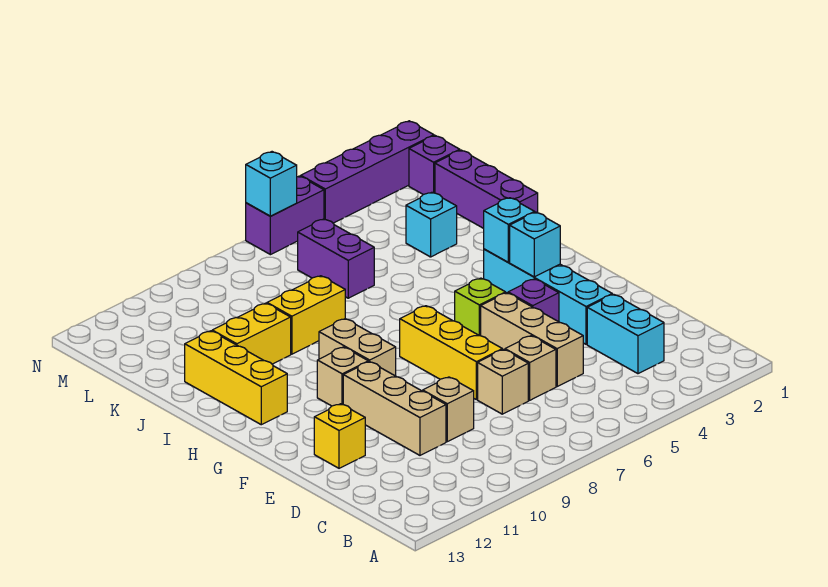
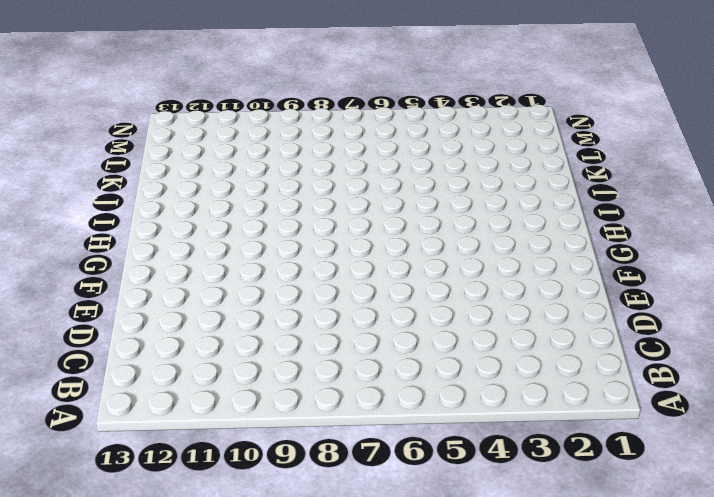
none -> cyan brick C3:D3 level 1
none -> tan brick D5:F5 level 1
none -> tan brick D6 level 1

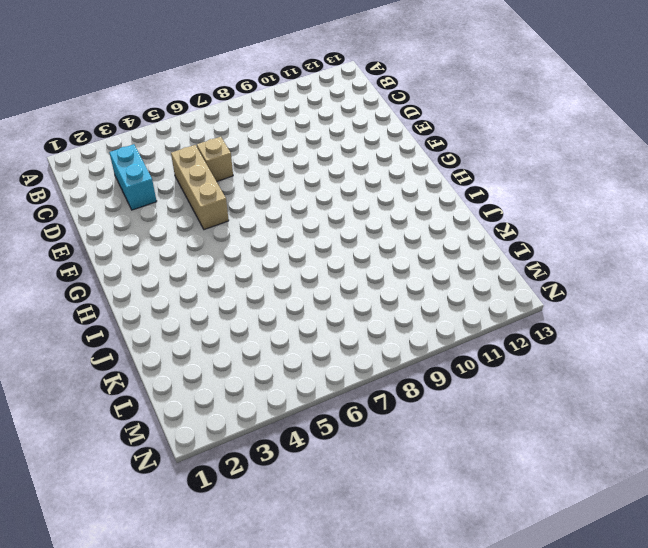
none -> tan brick D7 level 1
none -> tan brick D9 level 1
none -> tan brick D10:F10 level 1

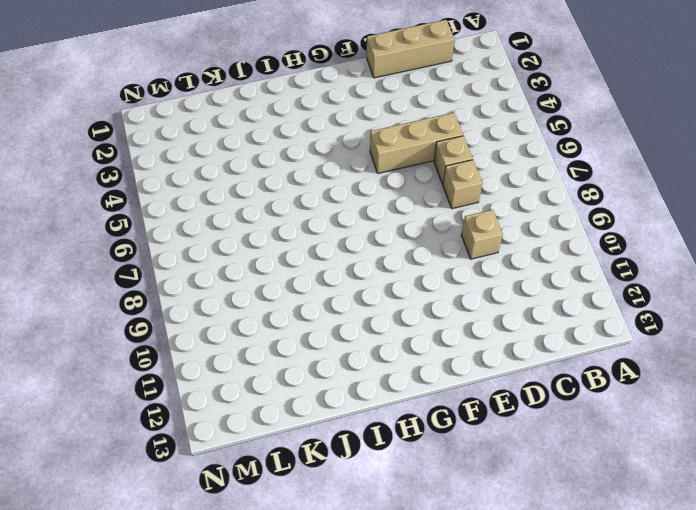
tan brick C1:E1 level 1 -> tan brick D10:F10 level 1
none -> cyan brick C3:D3 level 1
none -> cyan brick E3:H3 level 1
none -> yellow brick E7:G7 level 1

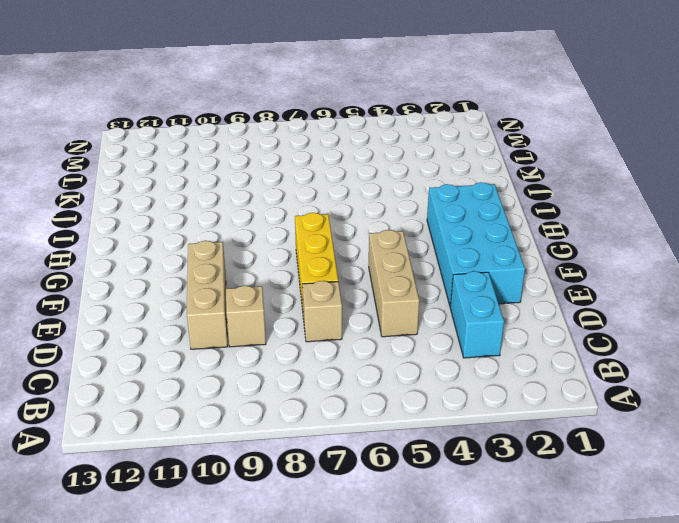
cyan brick E2:H3 level 1 -> cyan brick E3:H3 level 1
none -> tan brick D6 level 1
none -> yellow brick E12 level 1
none -> purple brick F4 level 1

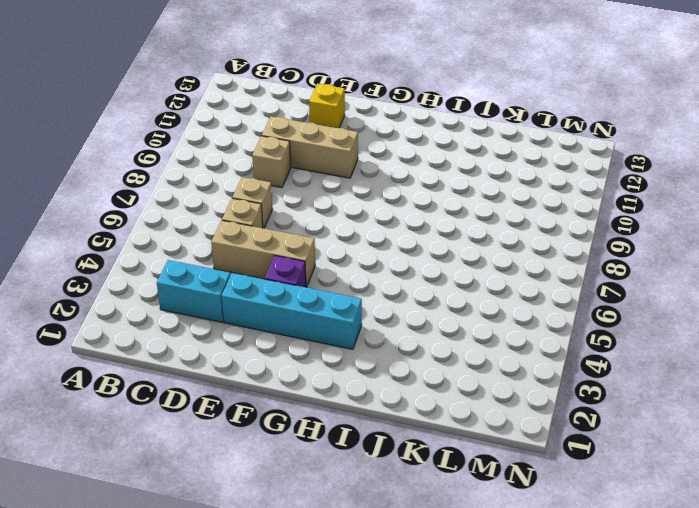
none -> yellow brick E7:G7 level 1
none -> lime brick G5 level 1
none -> tan brick G9:H9 level 1

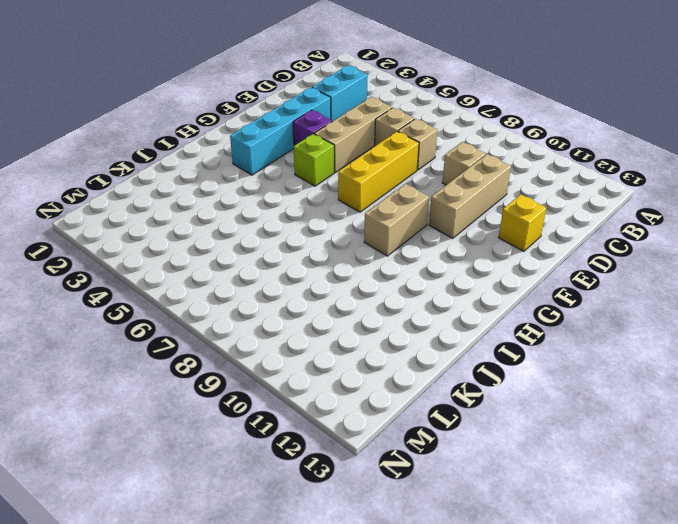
none -> tan brick G10 level 1
none -> yellow brick H12:J12 level 1
none -> purple brick J1:L1 level 1

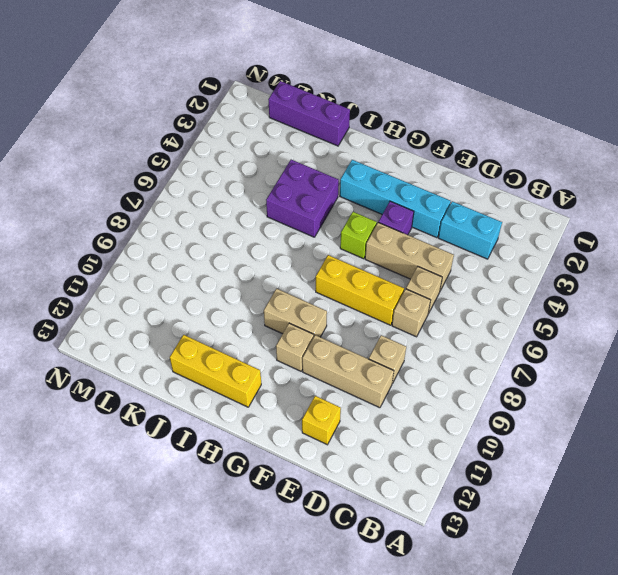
purple brick I4:J5 level 1 -> none
none -> yellow brick J8:J9 level 1
none -> yellow brick J10:J11 level 1
none -> cyan brick K3 level 1

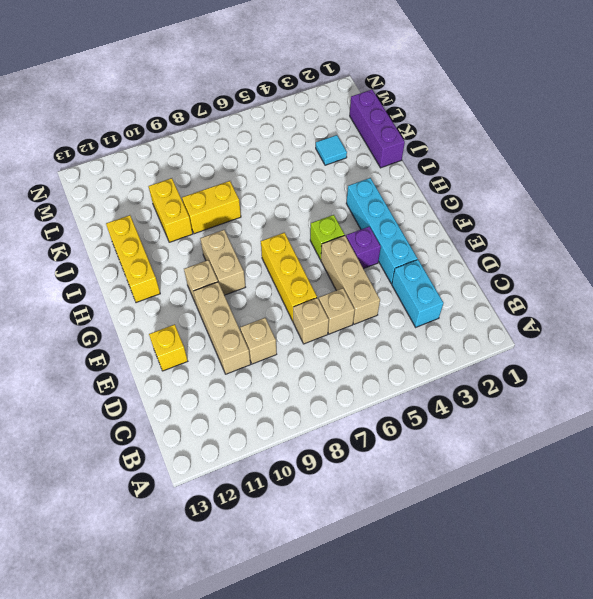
yellow brick J10:K10 level 1 -> yellow brick J10:J11 level 1
cyan tile K3 level 1 -> cyan brick K3 level 1
none -> purple brick K6:L6 level 1
none -> purple brick M1 level 1
none -> purple brick N1:N4 level 1

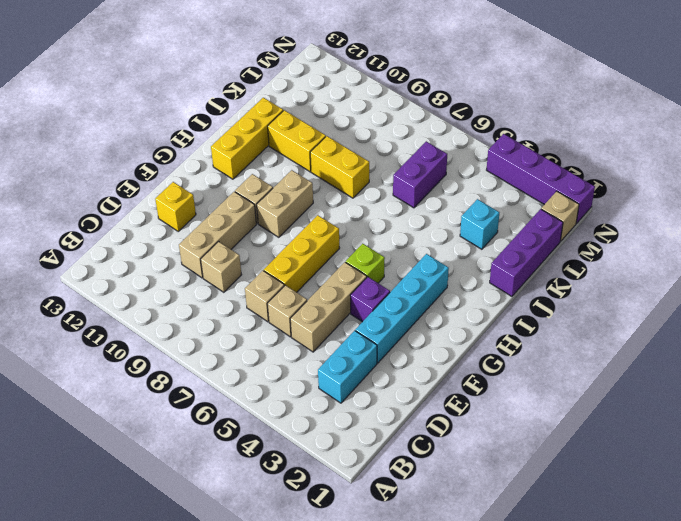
tan brick M1 level 1 -> purple brick M1 level 1
none -> purple brick N5:N6 level 1
none -> cyan brick G3 level 2
none -> cyan brick H3 level 2

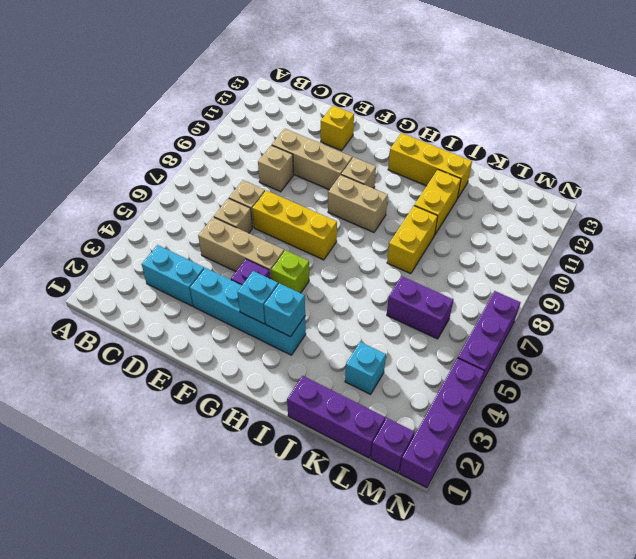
purple brick N5:N7 level 1 -> purple brick N5:N6 level 1
none -> cyan brick N6 level 2

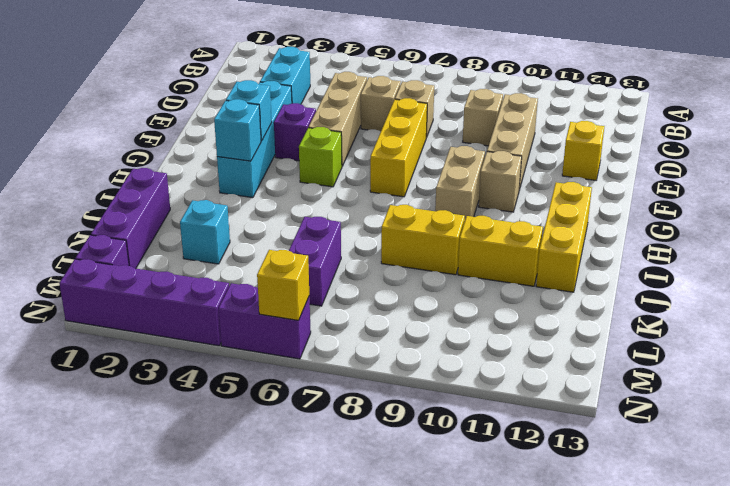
yellow brick N6 level 2 -> cyan brick N6 level 2

